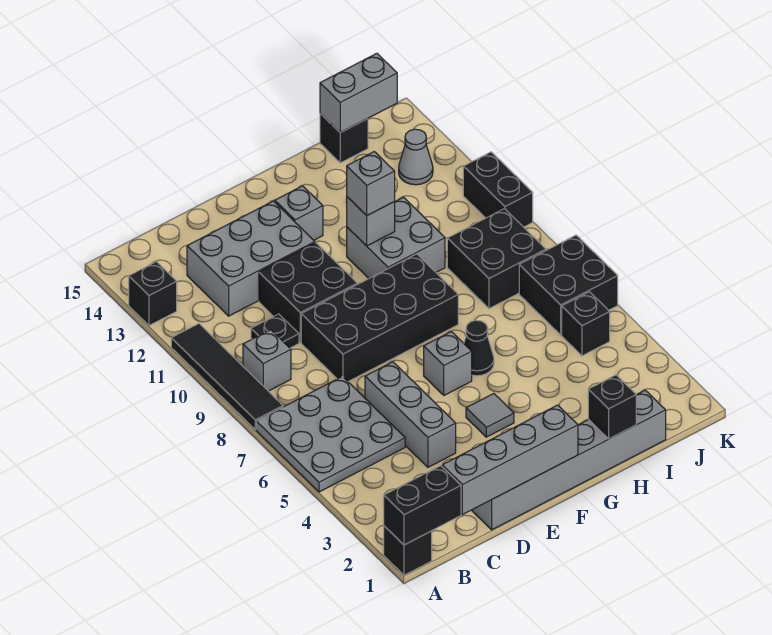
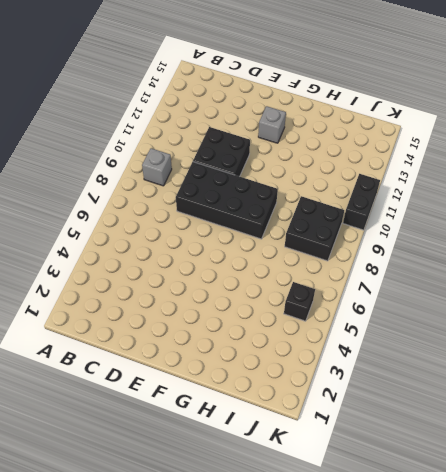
none -> black brick A1 level 1
none -> grey plate A5:C7 level 1
none -> black tile A8:A11 level 1

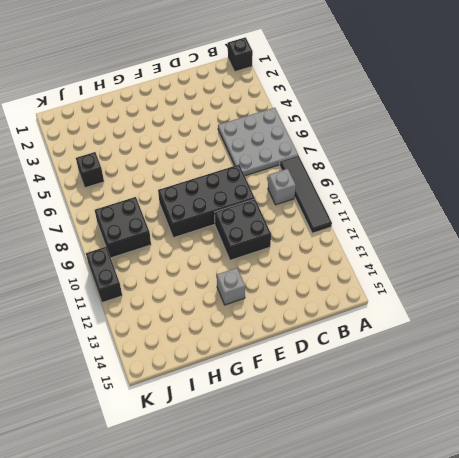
none -> black brick A13 level 1
none -> black plate C10 level 1
none -> grey brick C12:E13 level 1

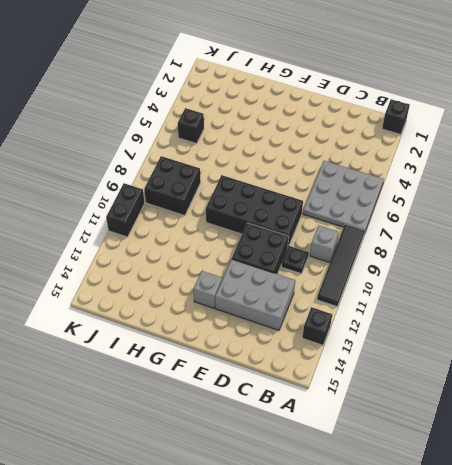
none -> grey brick D1:I1 level 1
none -> grey brick D4:D6 level 1
none -> grey tile F4 level 1

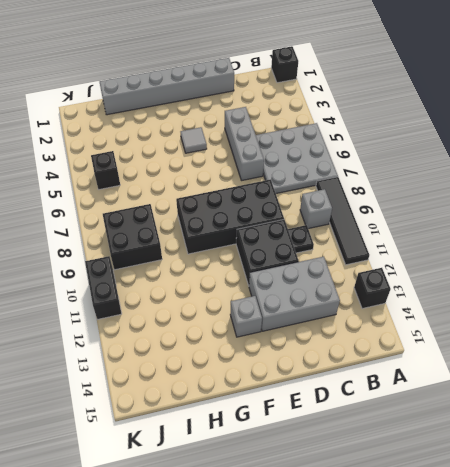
none -> grey brick F6 level 1
none -> black cone G6 level 1
none -> grey brick G10:H11 level 1

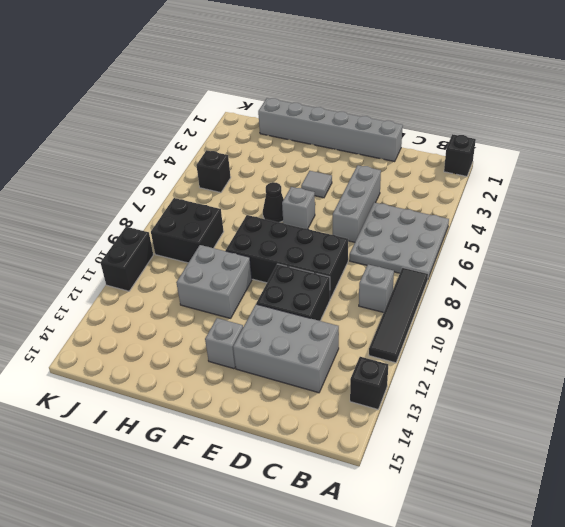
none -> black plate C10 level 1
none -> black brick I15 level 1
none -> black brick J6:K7 level 1

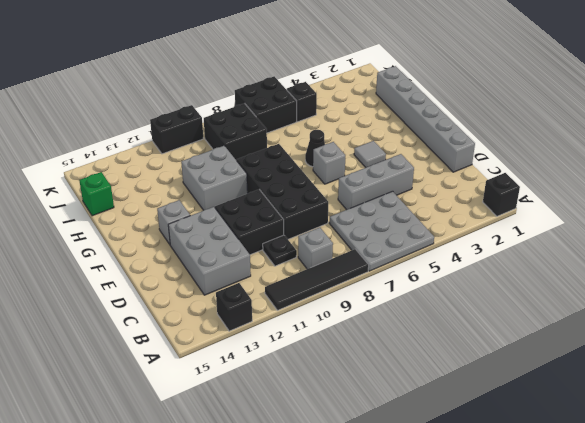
green brick I15 level 1 -> black brick I15 level 1
none -> grey cone J13 level 1
none -> black brick A1:B1 level 2
none -> grey brick C1:F1 level 2

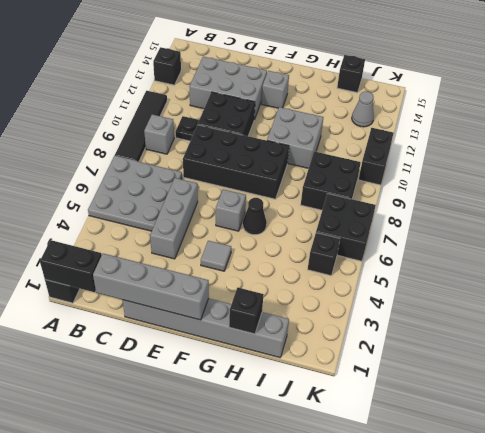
none -> grey brick G11 level 2
none -> grey brick I15:J15 level 2
none -> grey brick G11 level 3

